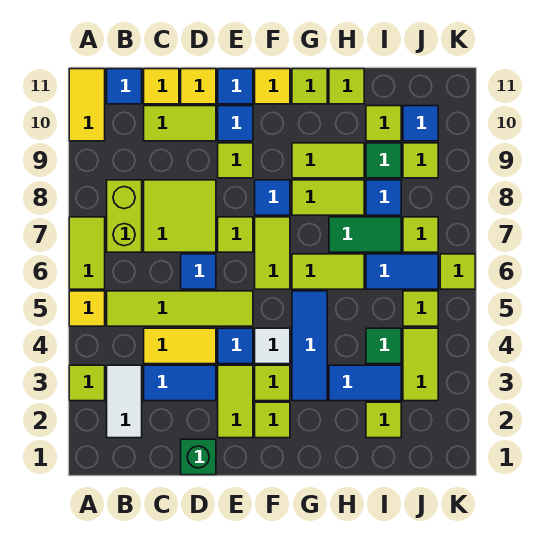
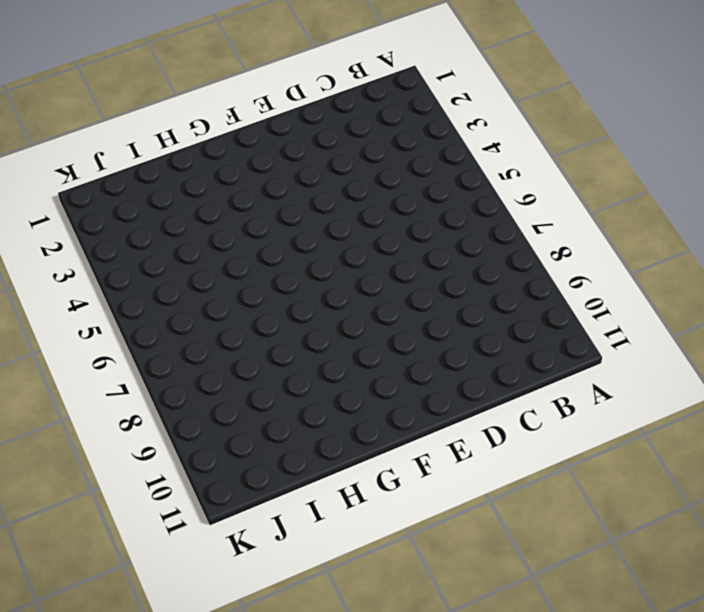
none -> lime tile A3 level 1
none -> yellow tile A5 level 1
none -> lime tile A6:A7 level 1
none -> yellow tile A10:A11 level 1

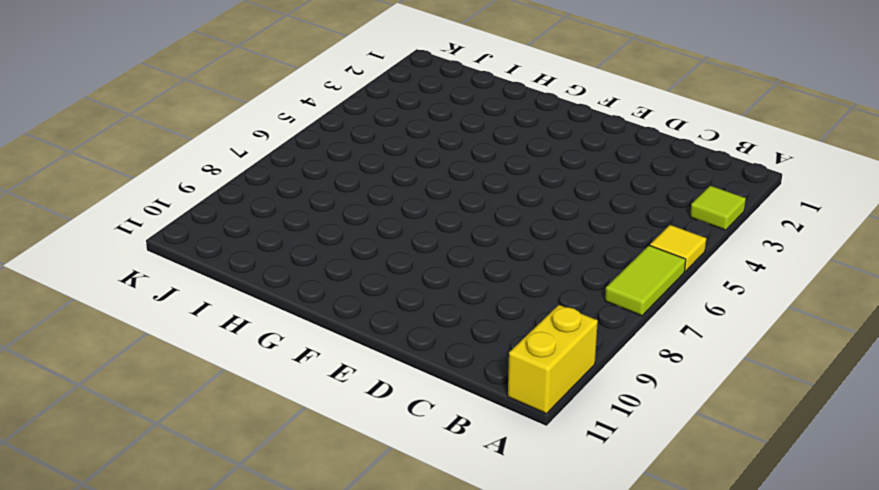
yellow brick A10:A11 level 1 -> yellow tile A10:A11 level 1
none -> white tile B2:B3 level 1
none -> lime tile B5:E5 level 1
none -> lime brick B7:B8 level 1
none -> blue tile B11 level 1

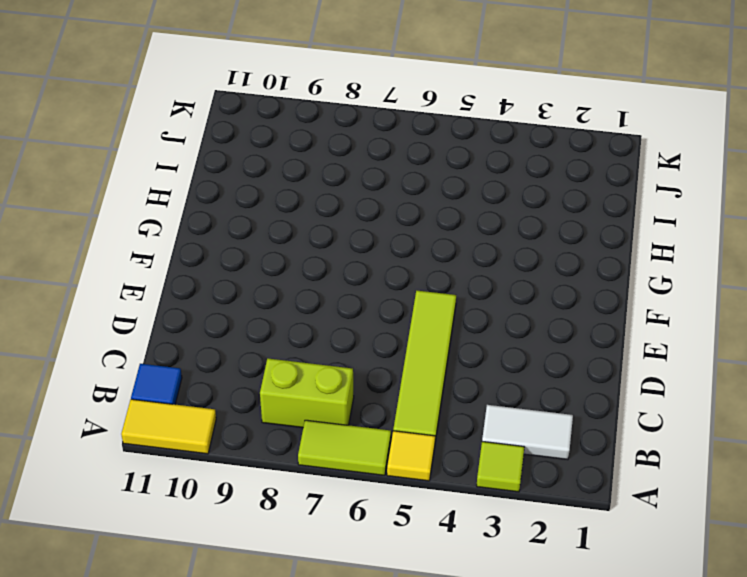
none -> blue tile C3:D3 level 1
none -> yellow tile C4:D4 level 1
none -> lime tile C7:D8 level 1
none -> lime tile C10:D10 level 1

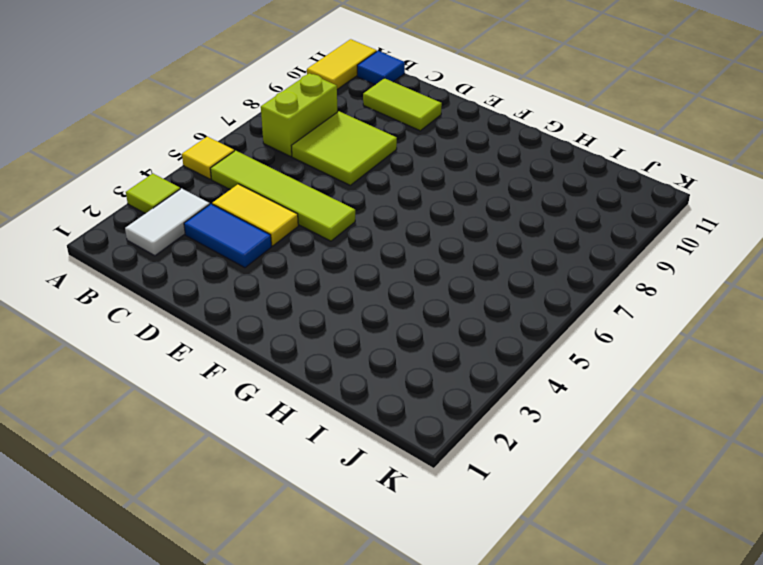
none -> lime tile A6:A7 level 1
none -> yellow tile C11 level 1
none -> green brick D1 level 1
none -> blue tile D6 level 1

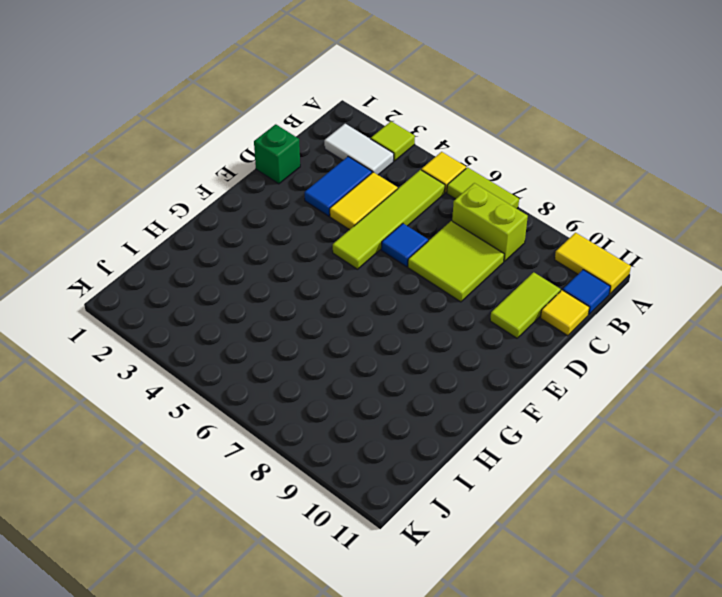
none -> yellow tile D11 level 1
none -> lime tile E2:E3 level 1
none -> blue tile E4 level 1
none -> lime tile E7 level 1

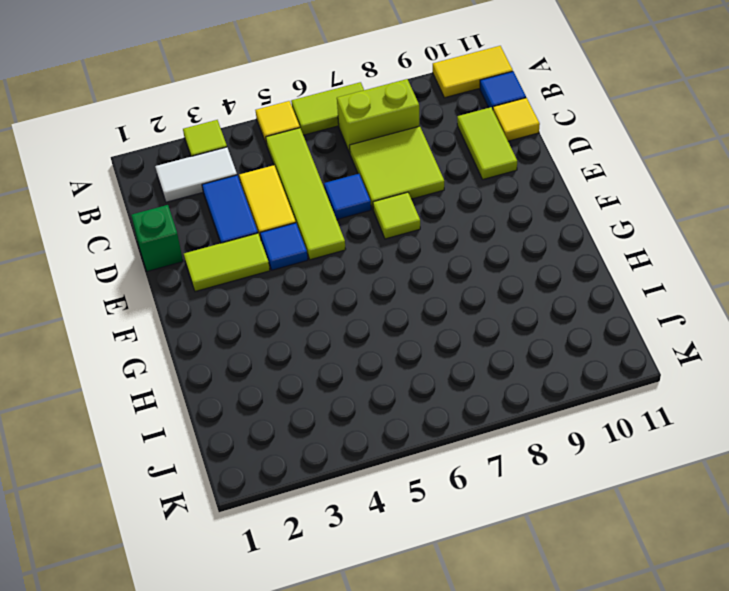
none -> yellow tile D11 level 1
none -> lime tile E9 level 1
none -> blue tile E10 level 1
none -> blue tile E11 level 1

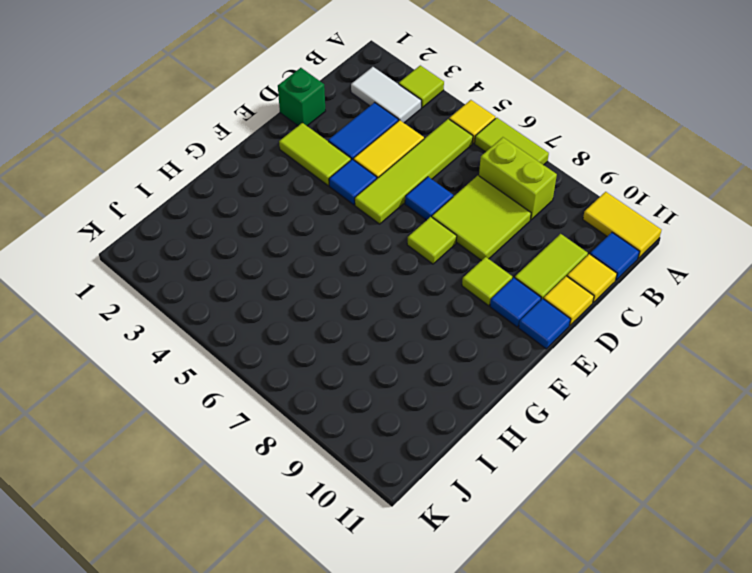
none -> lime tile F2 level 1
none -> lime tile F3 level 1
none -> white tile F4 level 1
none -> lime tile F6:F7 level 1

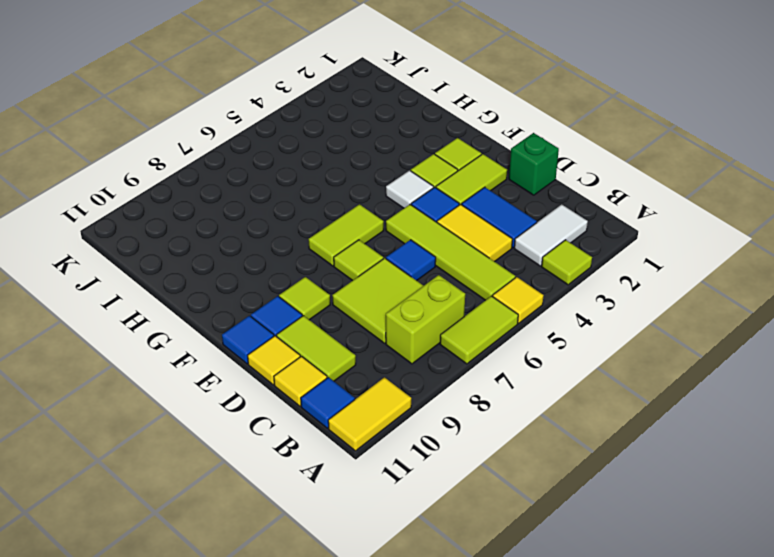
none -> blue tile F8 level 1
none -> yellow tile F11 level 1
none -> blue tile G3:G5 level 1
none -> lime tile G6:H6 level 1

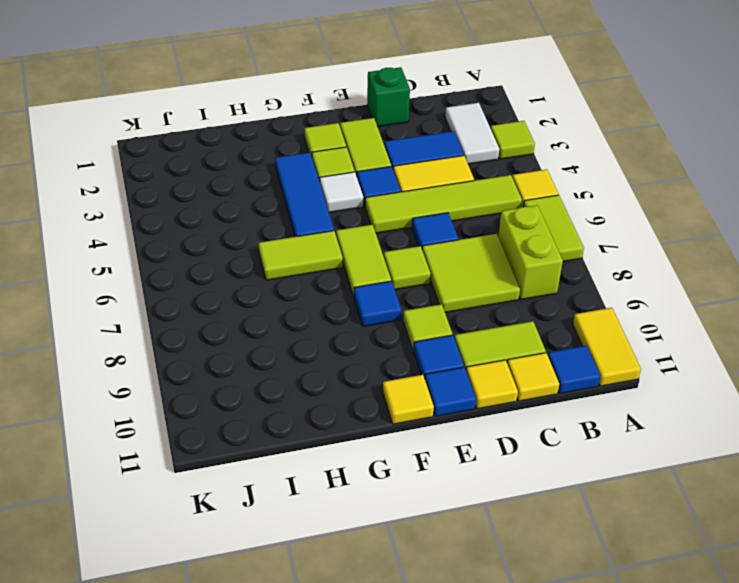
none -> lime tile G8:H8 level 1
none -> lime tile G9:H9 level 1
none -> lime tile G11 level 1
none -> blue tile H3:I3 level 1

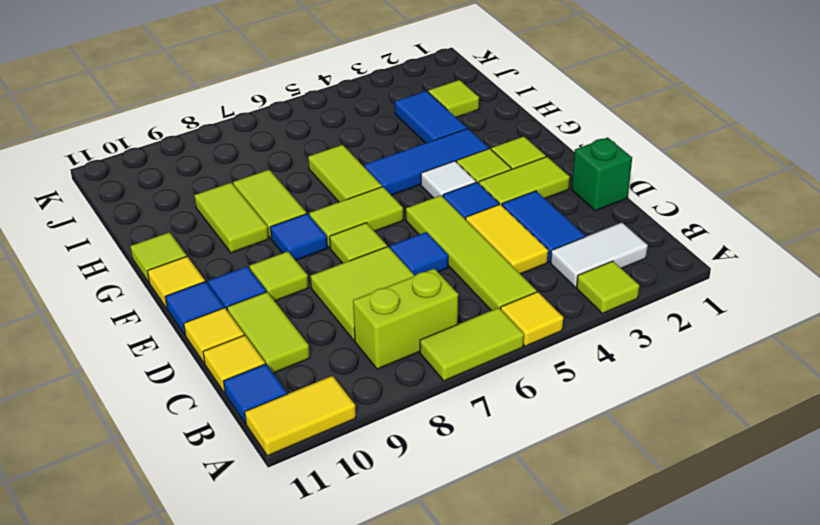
none -> green tile H7:I7 level 1
none -> lime tile H11 level 1
none -> green tile I4 level 1
none -> blue tile I6:J6 level 1

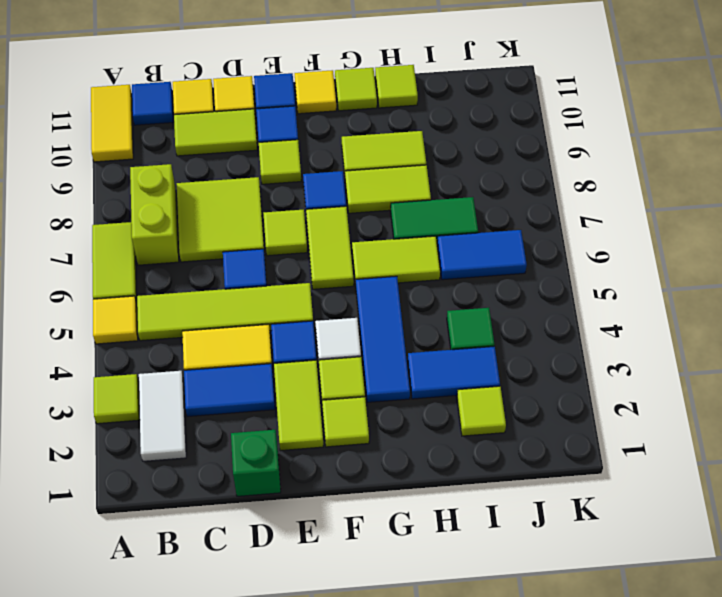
none -> blue tile I8 level 1
none -> green tile I9 level 1
none -> lime tile I10 level 1
none -> lime tile J3:J4 level 1

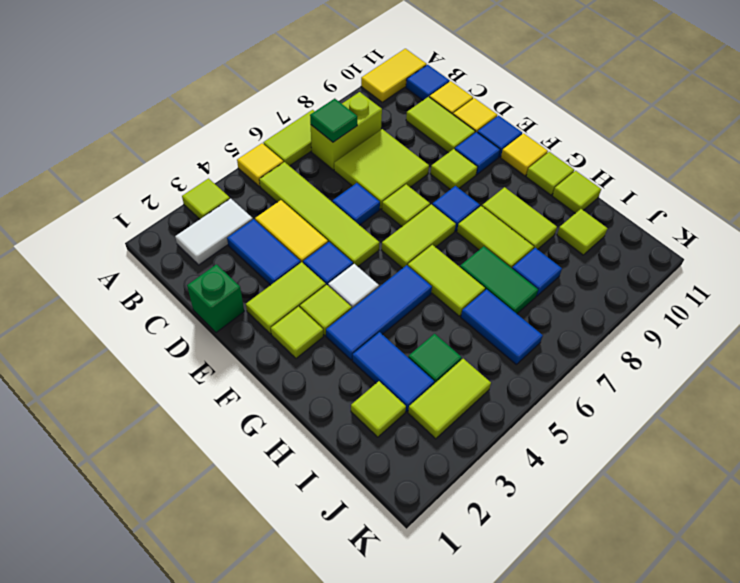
green tile B7 level 2 -> green tile I9 level 1
none -> lime tile J5 level 1
none -> lime tile J7 level 1
none -> lime tile J9 level 1
none -> blue tile J10 level 1

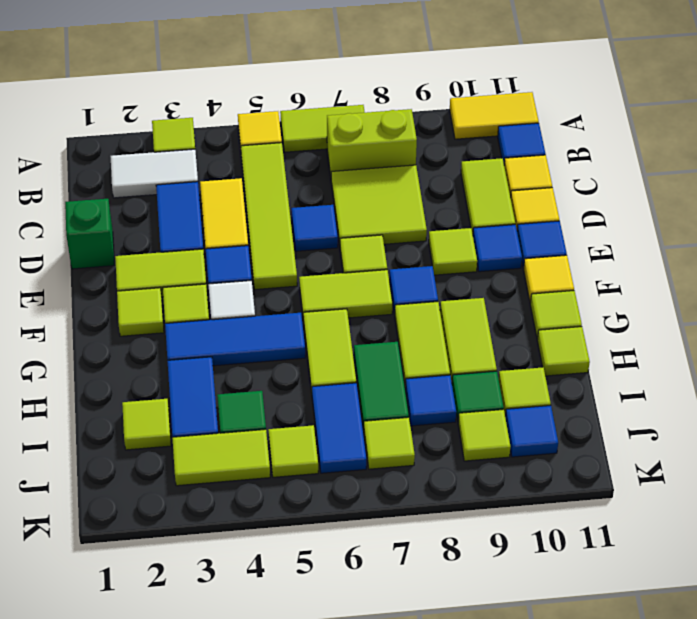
none -> lime tile K6 level 1

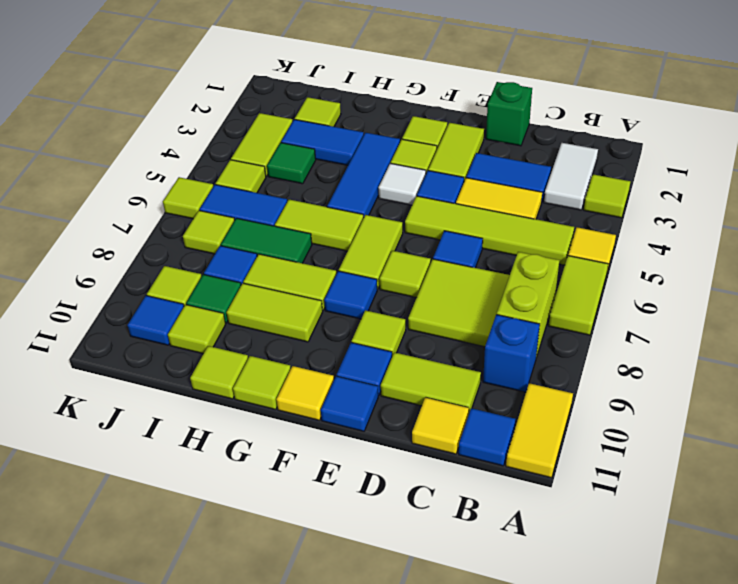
blue brick B9 level 1 -> none
none -> yellow tile D11 level 1

